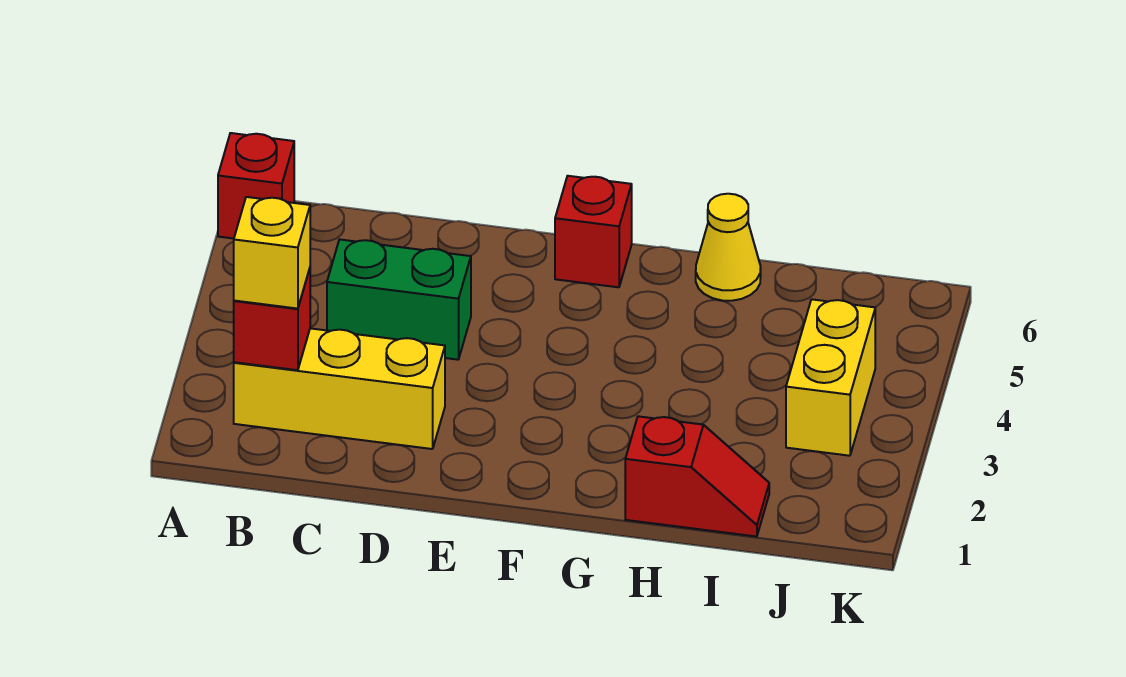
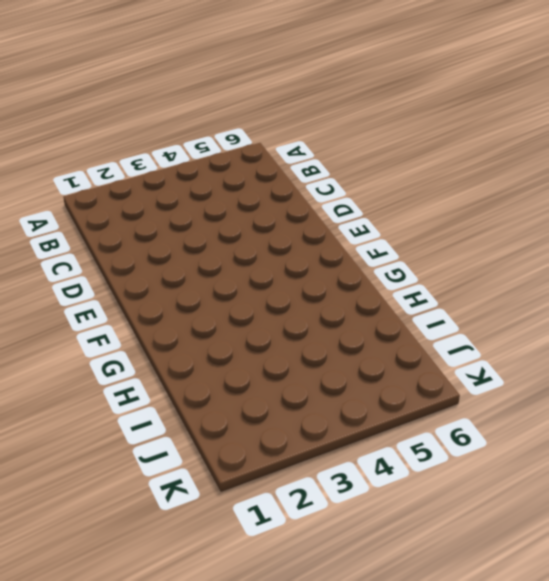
none -> red brick A6 level 1
none -> yellow brick B2:D2 level 1

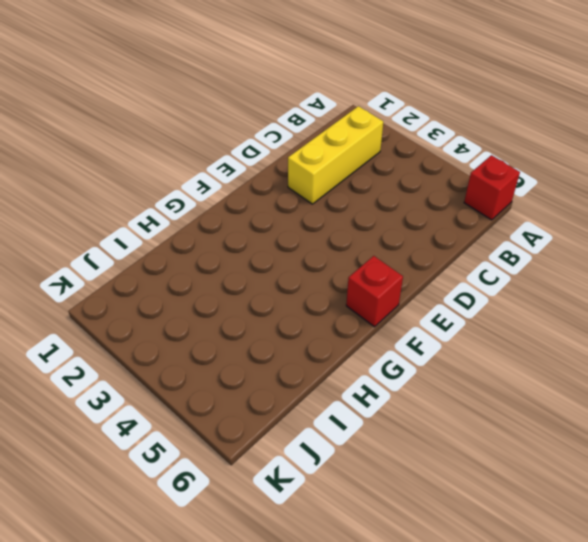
none -> green brick C4:D4 level 1
none -> red slope H1:I1 level 1 top H

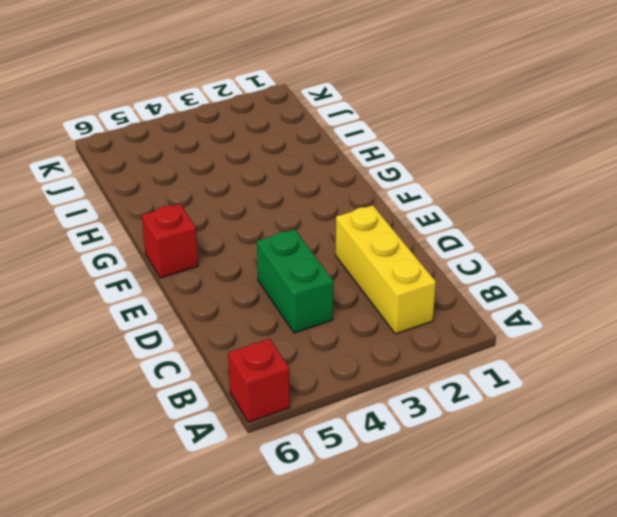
none -> red slope H1:I1 level 1 top H
none -> yellow cone H6 level 1

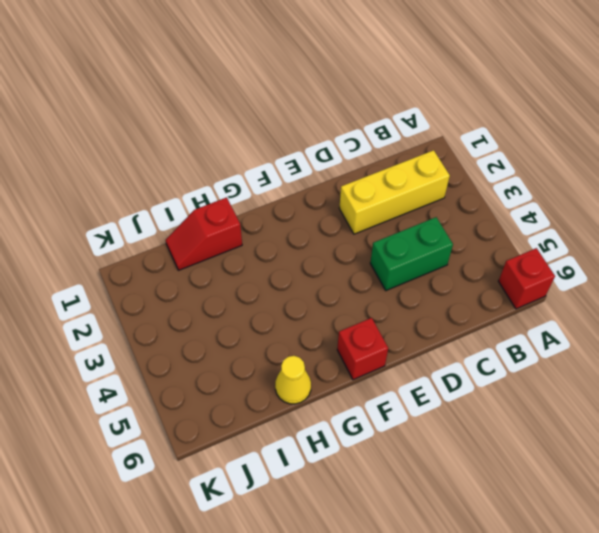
none -> yellow brick J3:J4 level 1
none -> red brick B2 level 2

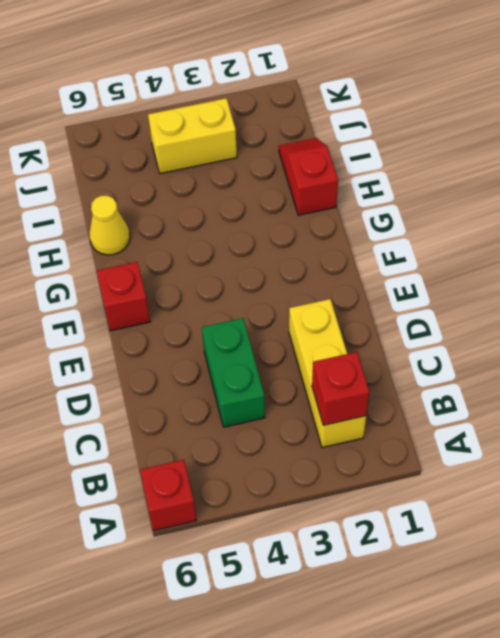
none -> yellow brick B2 level 3

